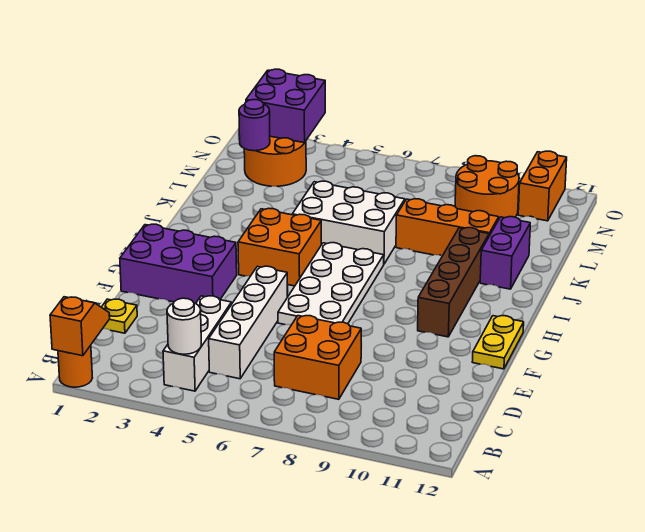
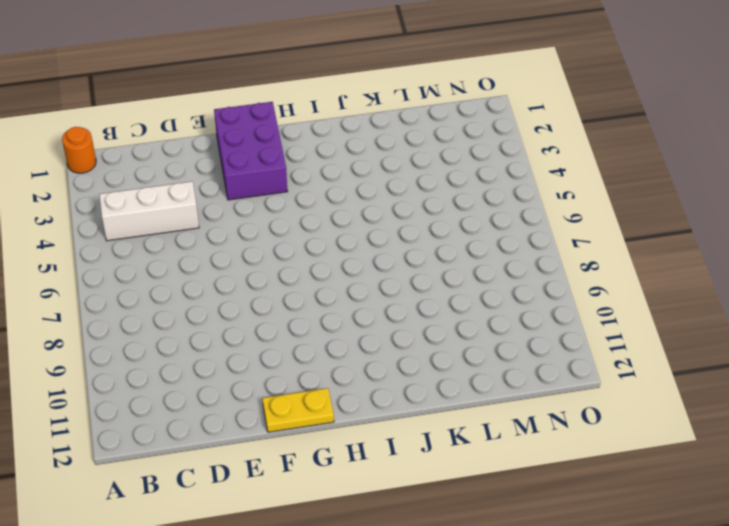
none -> white brick C5:F5 level 1
none -> orange brick C7:D8 level 1
none -> yellow plate D1 level 1

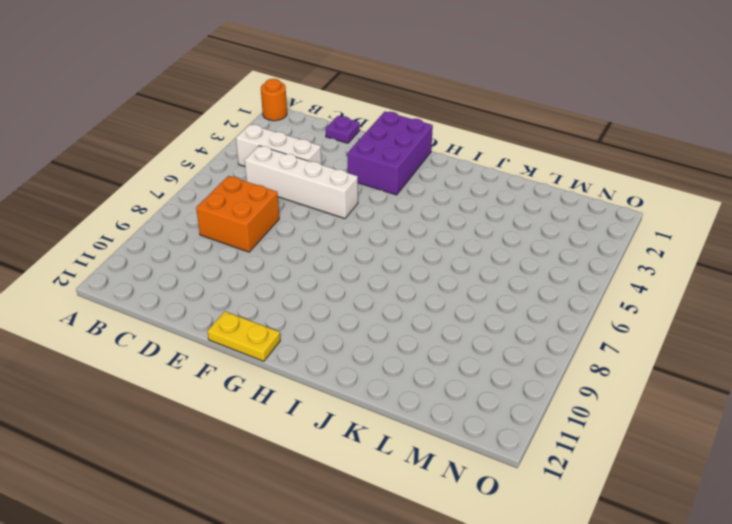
purple plate D1 level 1 -> yellow plate D1 level 1
none -> white plate F6:I7 level 1
none -> brown brick G10:J10 level 1
none -> orange brick H4:I5 level 1

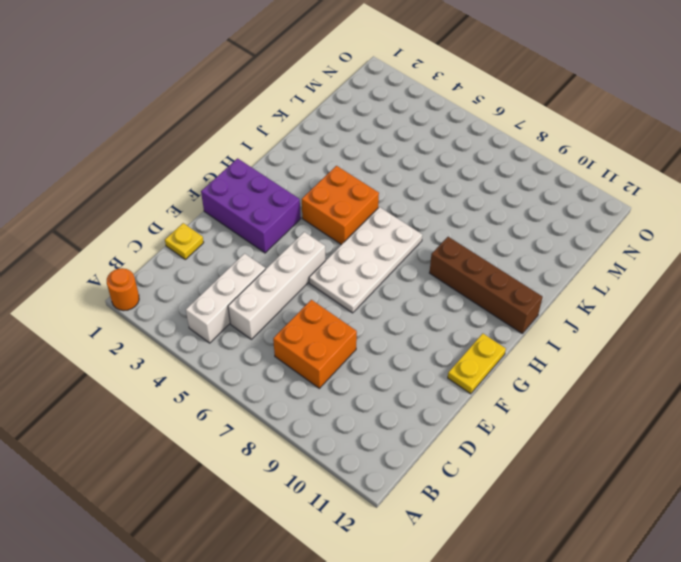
brown brick I9:I12 level 1 -> brown brick G10:J10 level 1
none -> white brick J5:K7 level 1
none -> purple brick J11:K11 level 1
none -> orange brick K8:K10 level 1

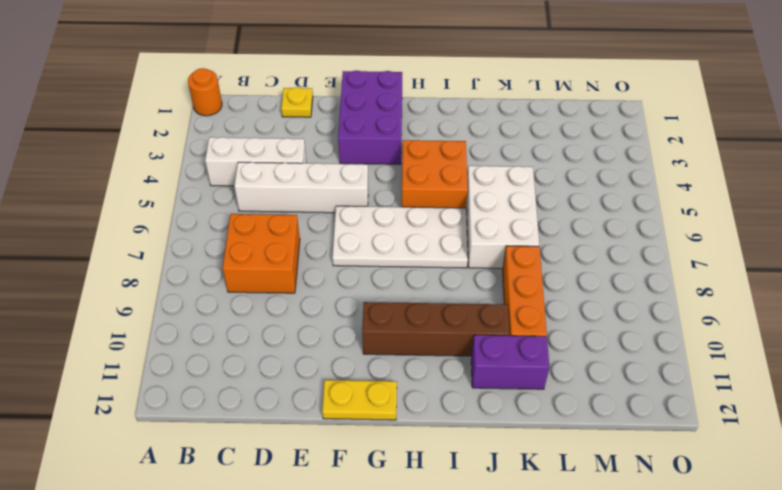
none -> orange round brick M2:N3 level 1
none -> orange round brick M9:N10 level 1
none -> orange brick N11:O11 level 1

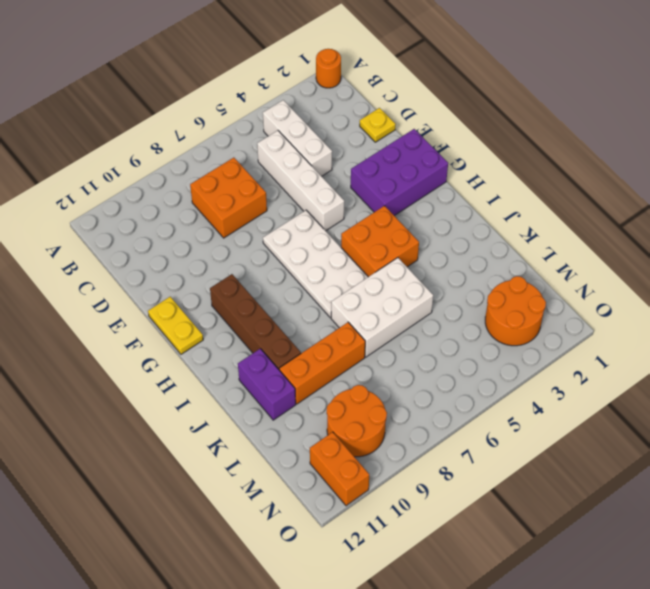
none -> orange slope A1:B1 level 2 top A
none -> white round brick B4 level 2
none -> purple round brick M2 level 2

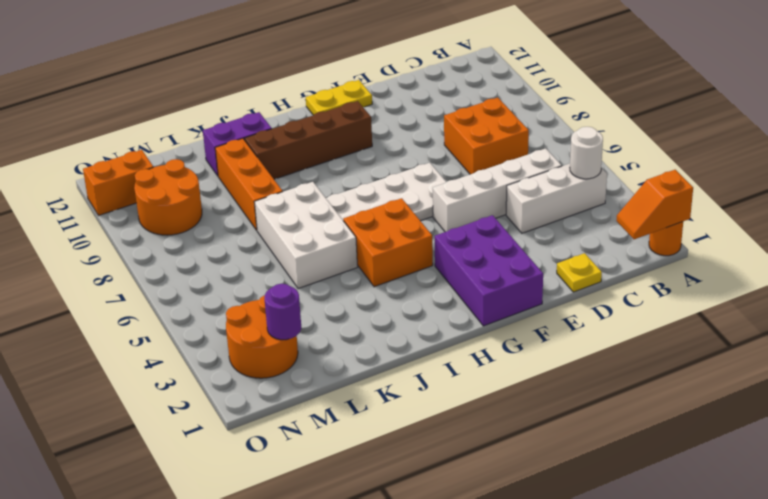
none -> purple brick N2:O3 level 2

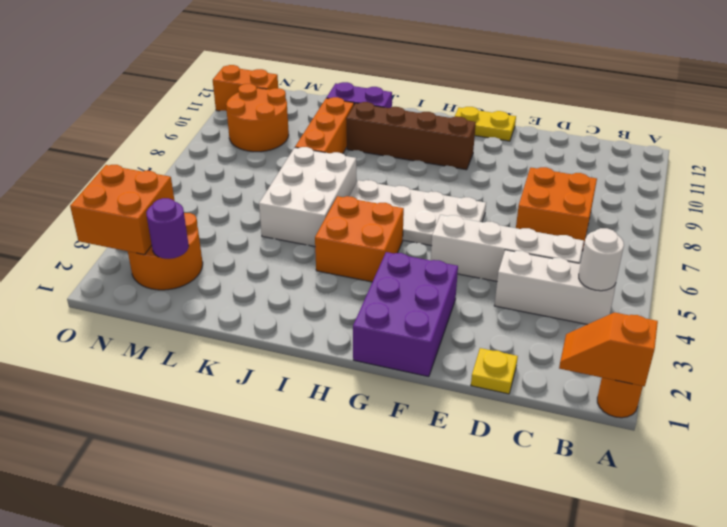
orange brick N2:O3 level 2 -> purple brick N2:O3 level 2

